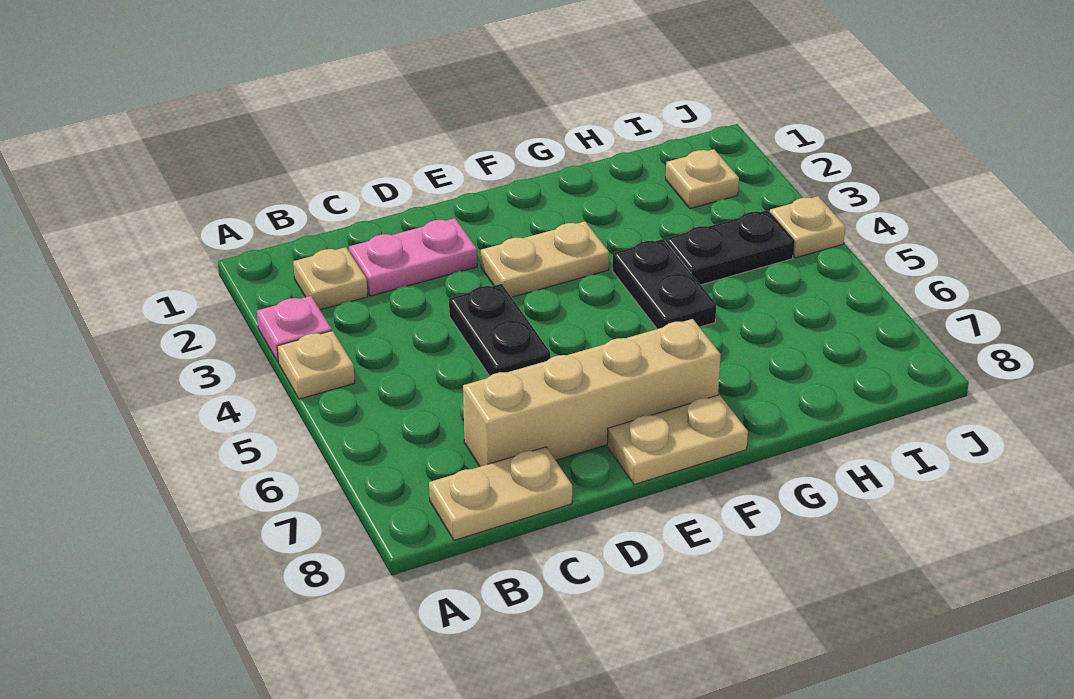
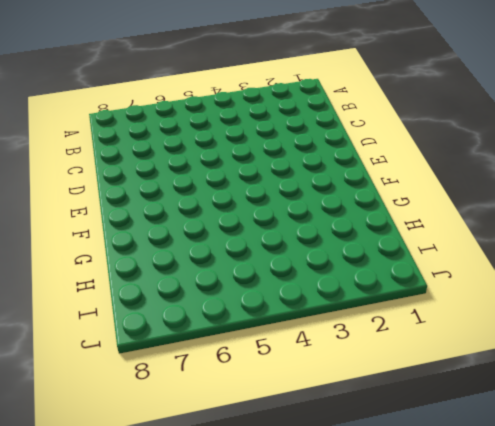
none -> pink plate A3 level 1
none -> tan plate A4 level 1
none -> tan plate B2 level 1

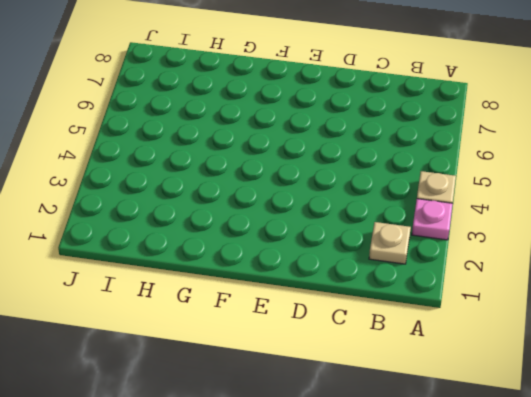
none -> tan plate B8:C8 level 1
none -> pink plate C2:D2 level 1
none -> tan brick C7:F7 level 1

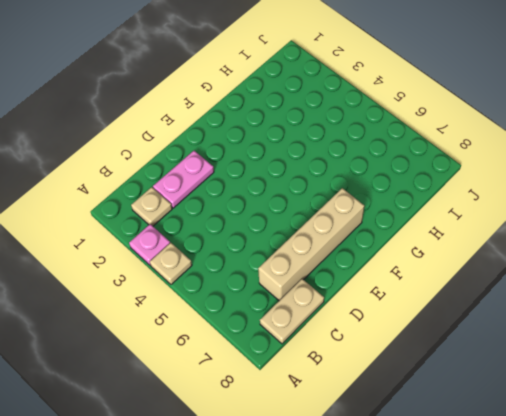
none -> black plate D4:D5 level 1
none -> tan plate E3:F3 level 1
none -> tan plate E8:F8 level 1

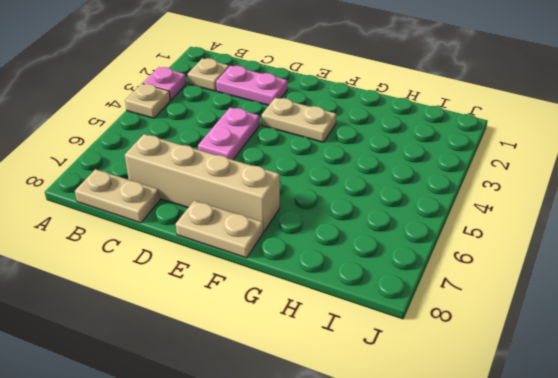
pink plate D4:D5 level 1 -> black plate D4:D5 level 1
none -> black plate G4:G5 level 1
none -> black plate H4:I4 level 1
none -> tan plate I2 level 1

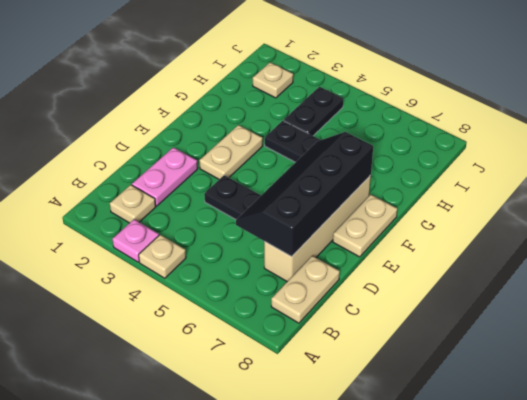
black slope C6:F7 level 2 top 7 -> none
none -> tan plate J4 level 1

